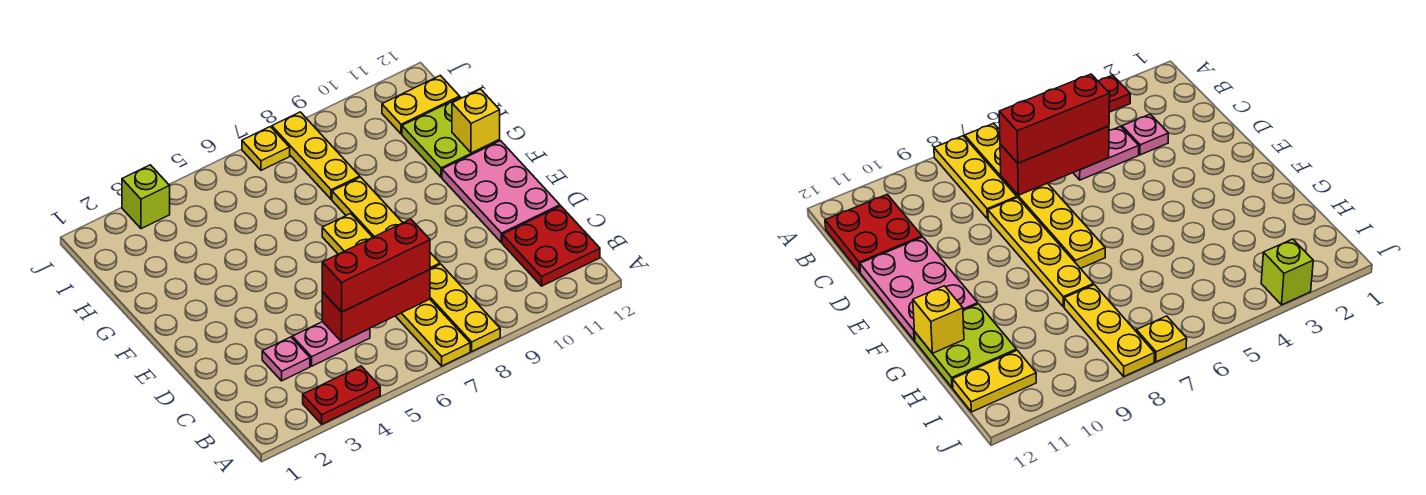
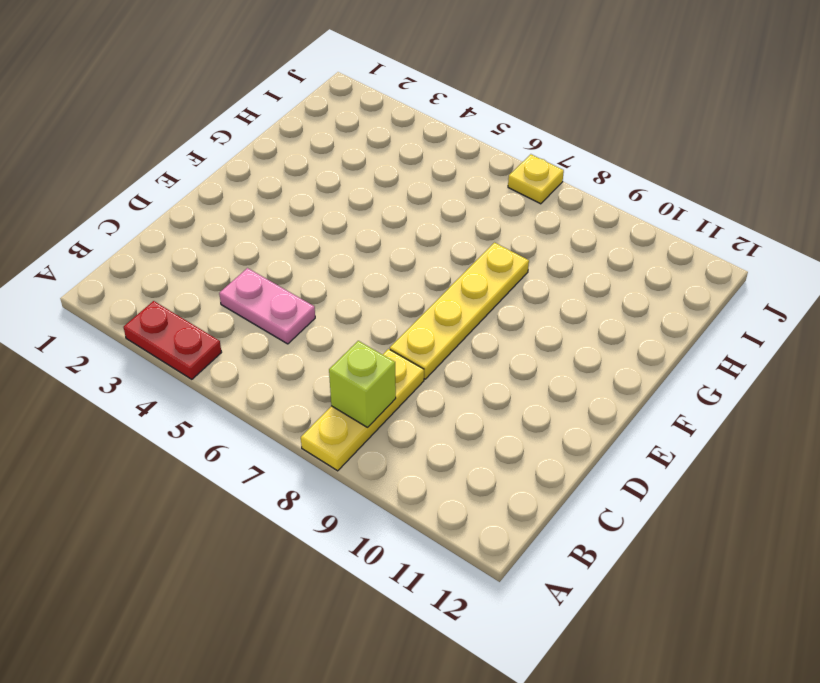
lime brick B8 level 2 -> lime brick J3 level 1
none -> yellow plate A7:F7 level 1
none -> red plate B11:C12 level 1
none -> pink plate C3 level 1

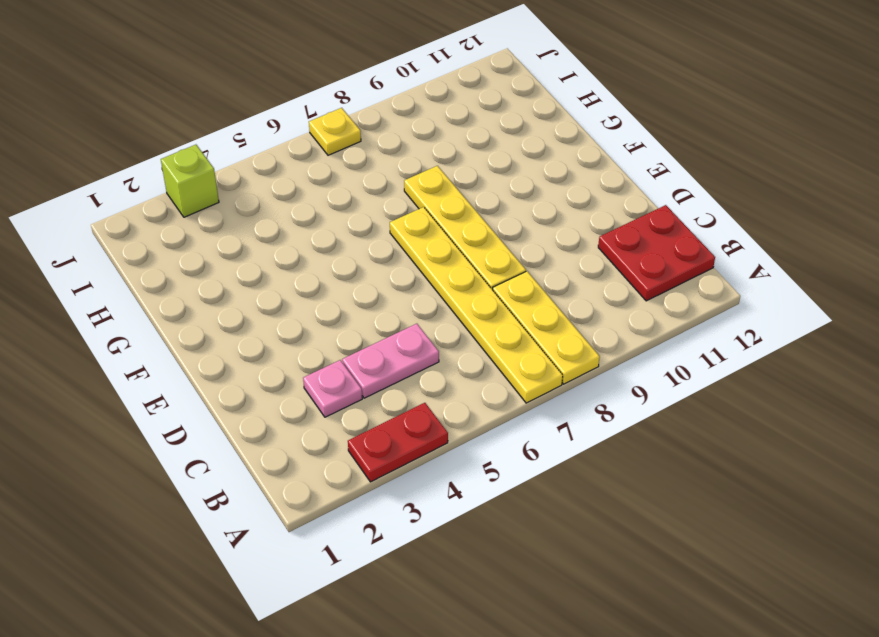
none -> pink plate D11:F12 level 1
none -> lime plate G11:H12 level 1
none -> yellow plate H8:J8 level 1

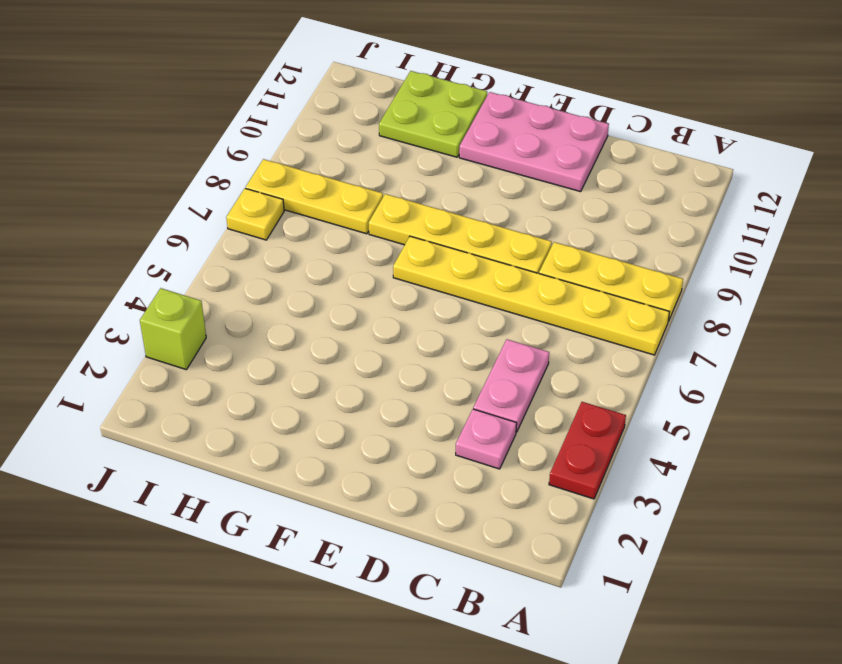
none -> red plate B11:C12 level 1
none -> yellow plate I11:I12 level 1
none -> red brick C5:C7 level 2

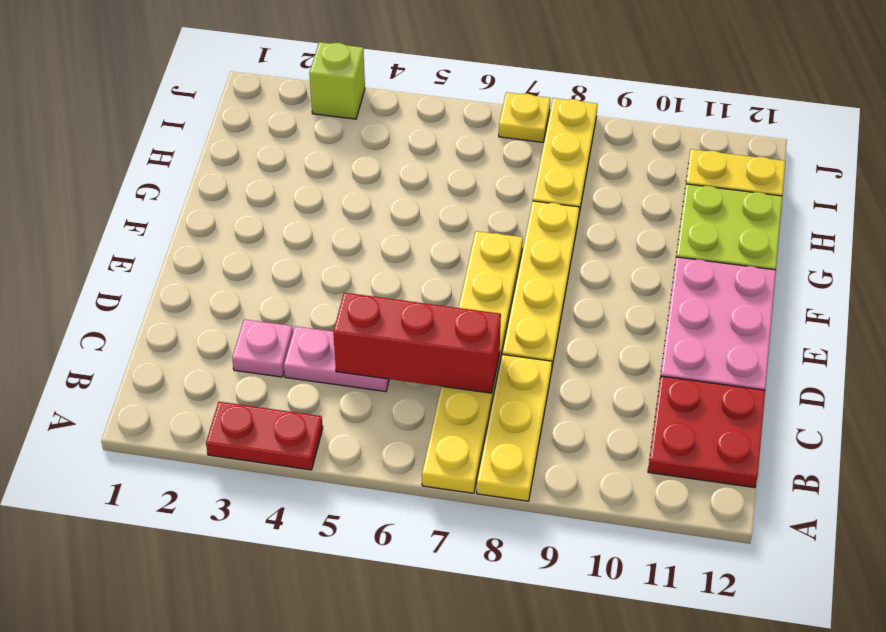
none -> yellow brick G12 level 2
none -> red brick C5:C7 level 3

